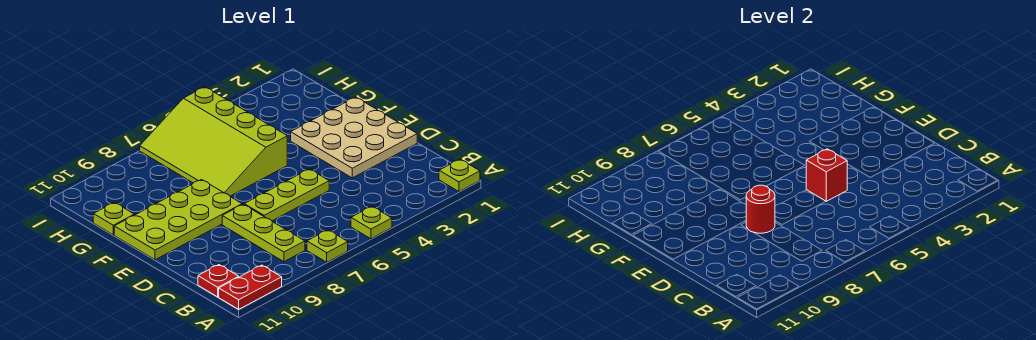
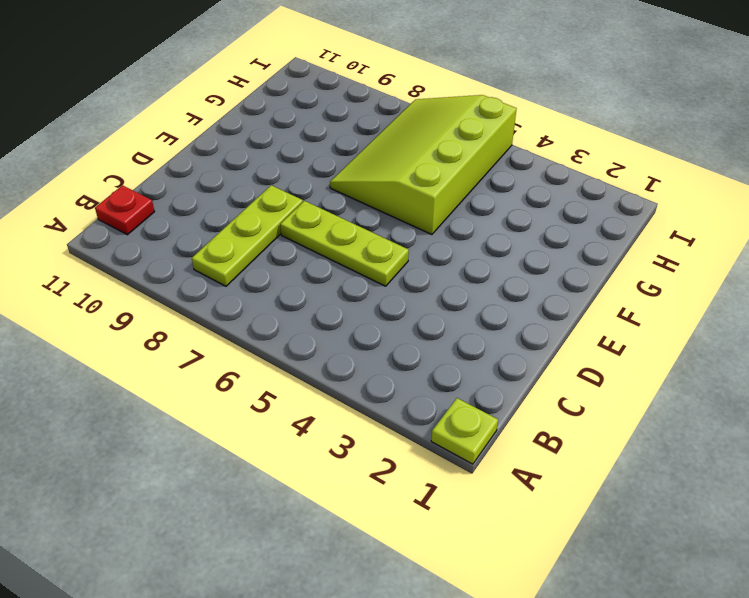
none -> lime plate A5 level 1
none -> lime plate A7 level 1
none -> red plate A10:A11 level 1

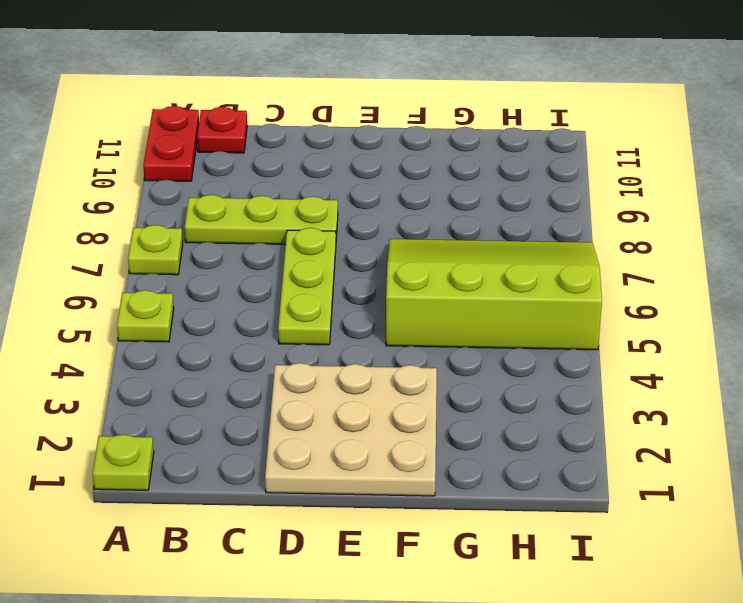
none -> lime plate E8:F11 level 1
none -> lime plate G11 level 1
none -> red brick D5 level 2

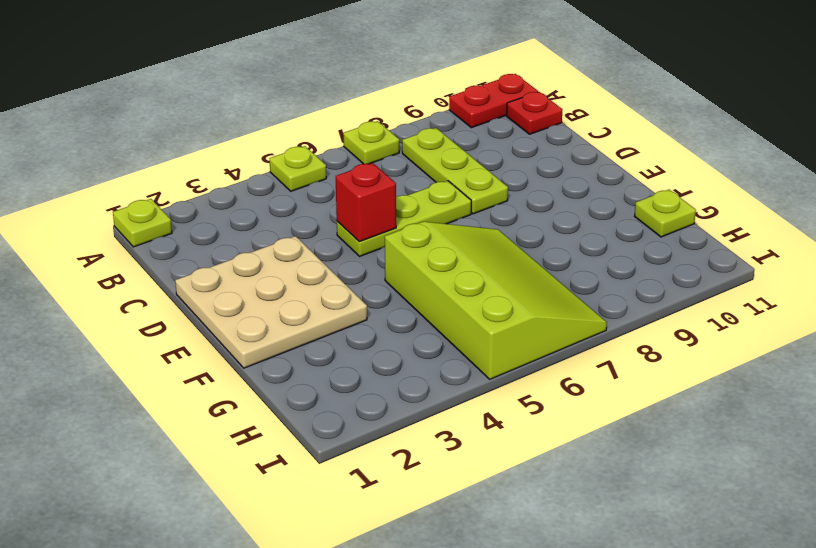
none -> lime plate E8:F11 level 1
none -> red round brick D8 level 2

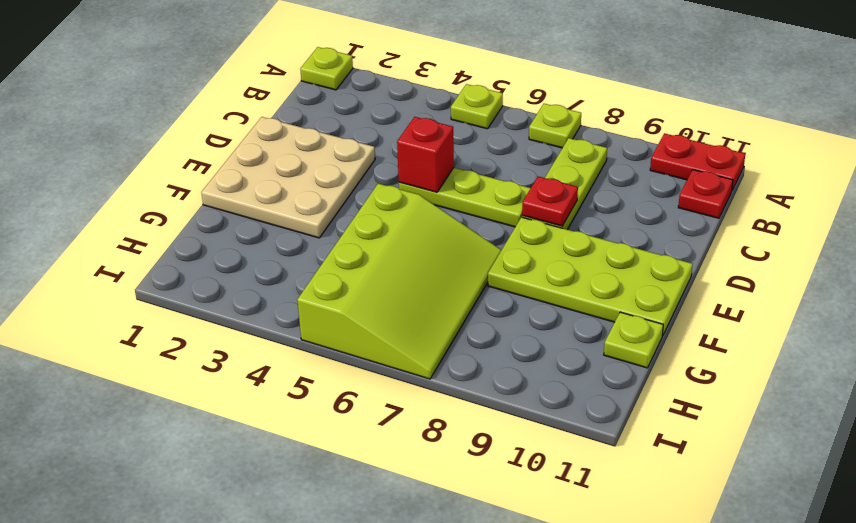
red plate D8 level 2 -> red round brick D8 level 2

